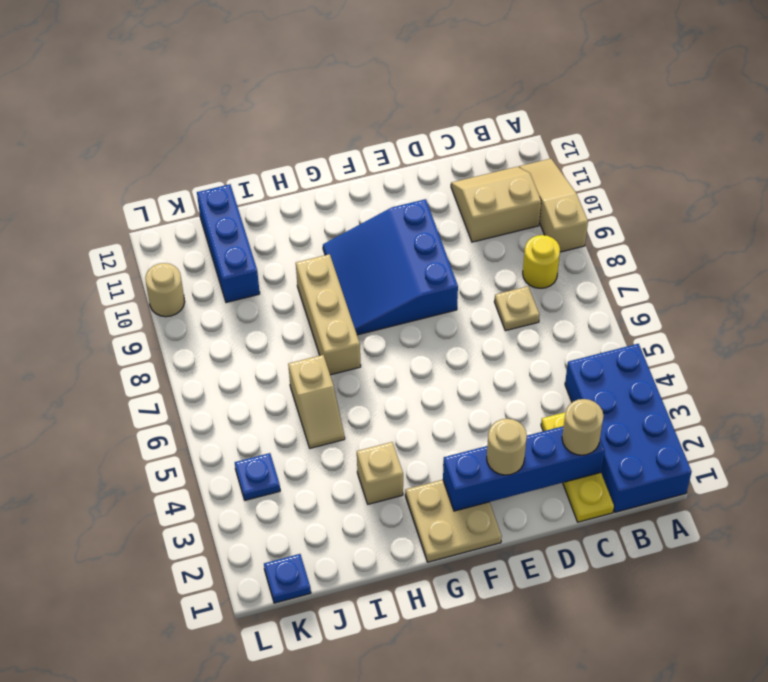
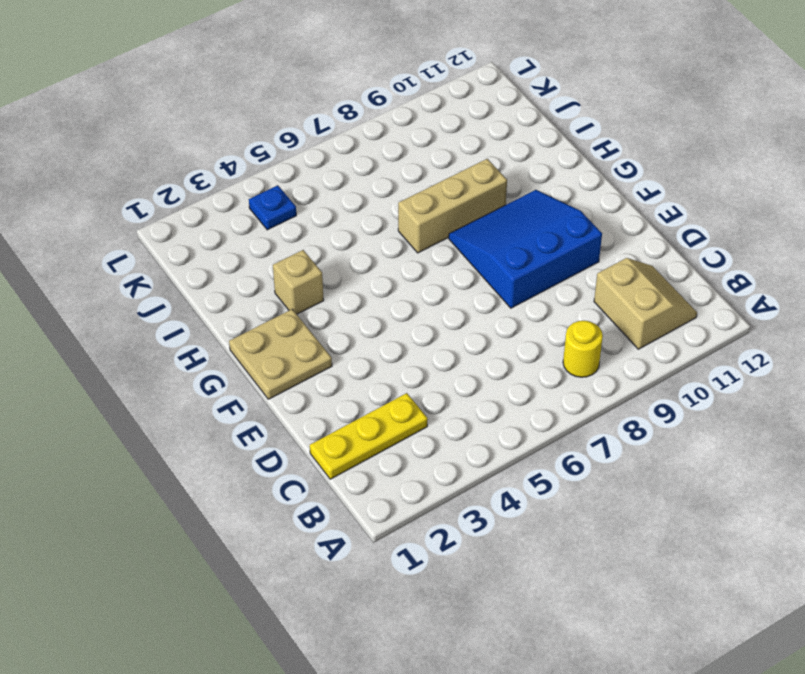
none -> blue brick A1:B4 level 1
none -> tan slope A9:A11 level 1 top 9
none -> tan plate C7 level 1

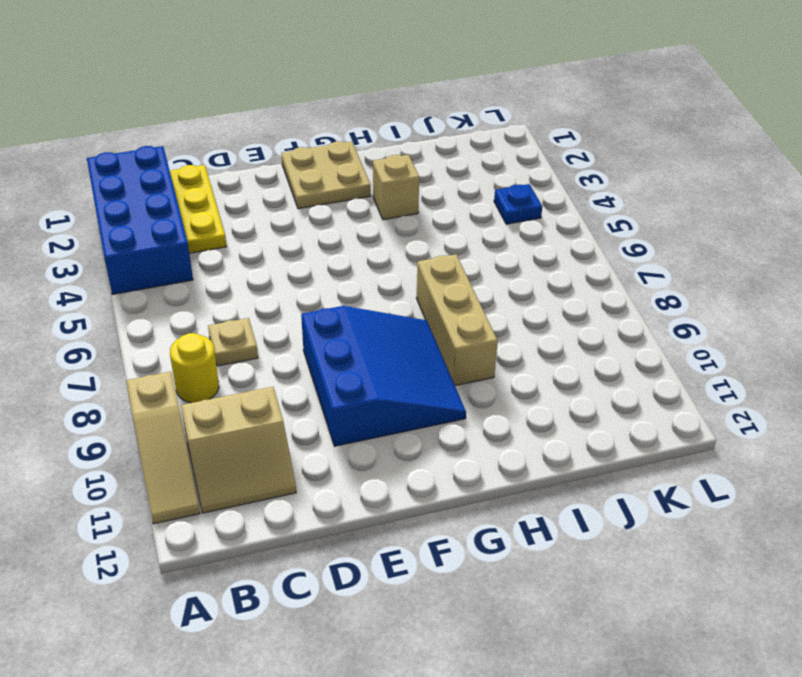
none -> tan slope I5:I6 level 1 top 6
none -> blue brick J10:J12 level 1
none -> blue plate K1 level 1

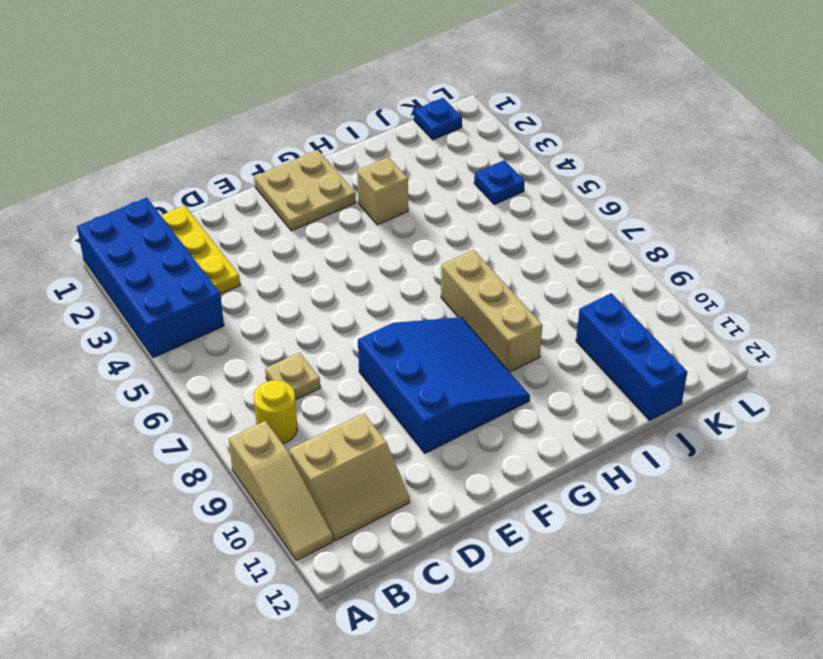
none -> tan slope I5:I6 level 1 top 6
none -> tan round brick L10 level 1
none -> blue brick C2:F2 level 2

